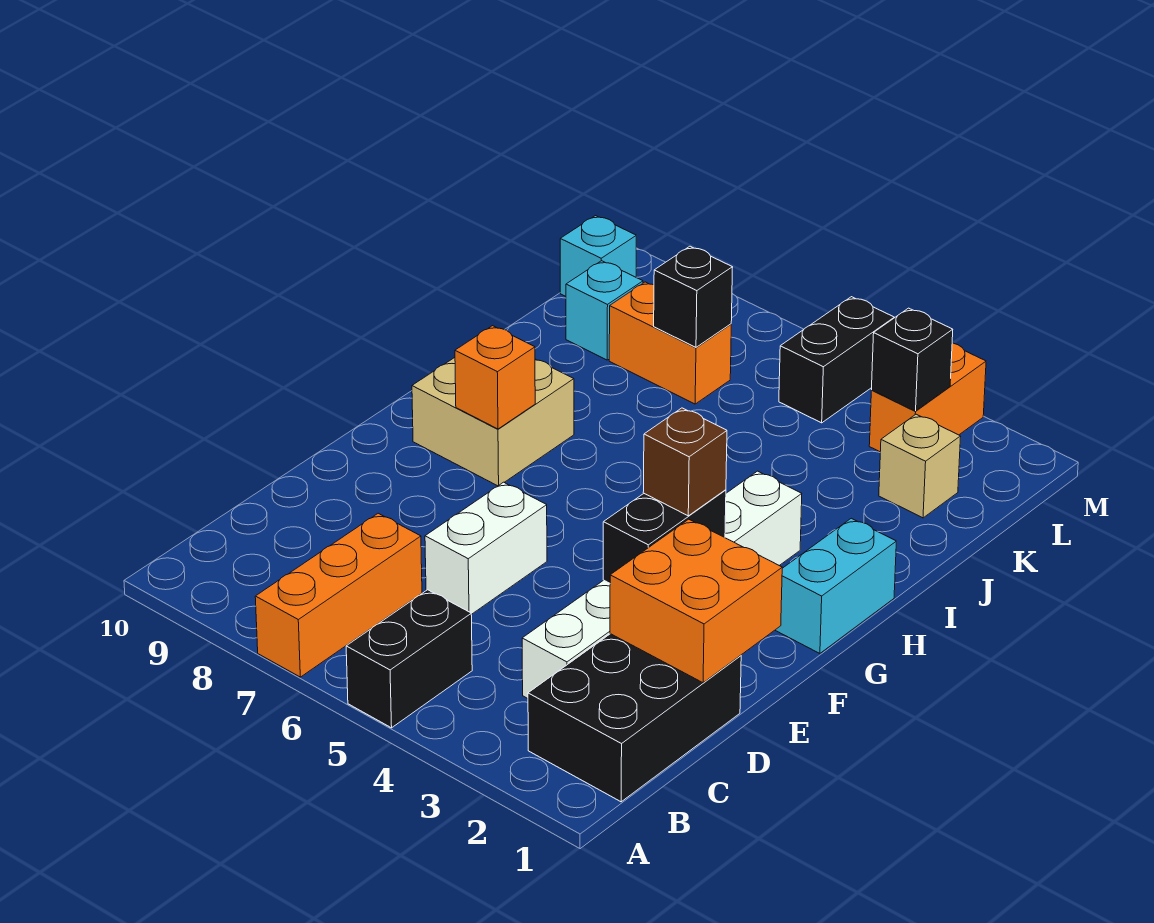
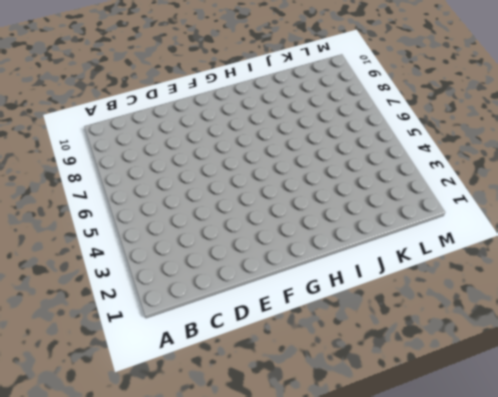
none -> black brick A5:B5 level 1
none -> orange brick A7:C7 level 1
none -> black brick B1:D2 level 1

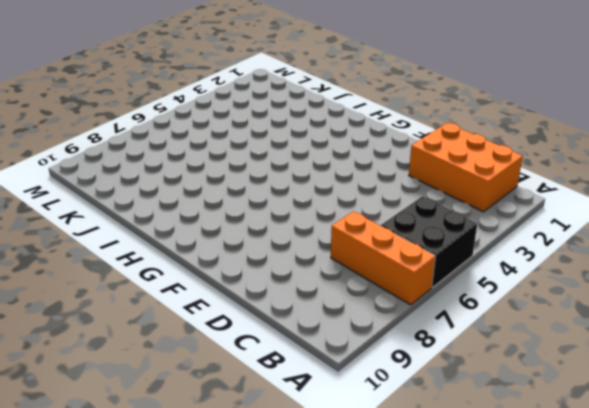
black brick A5:B6 level 1 -> black brick A5:B5 level 1
orange brick B1:D2 level 1 -> black brick B1:D2 level 1
none -> white brick C3:H3 level 1
none -> white brick D6:E6 level 1
none -> cyan brick G1:H1 level 1

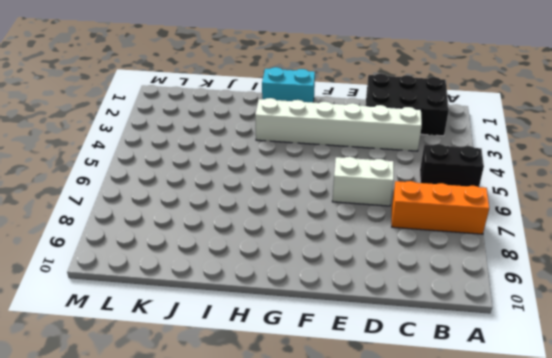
none -> tan brick G8:H9 level 1
none -> tan brick K2 level 1
none -> orange brick K7:K8 level 1

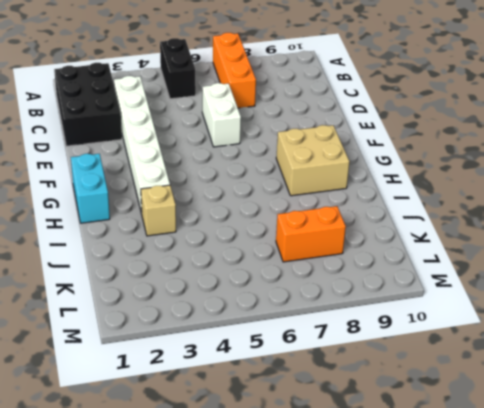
tan brick I3 level 1 -> tan brick K2 level 1
none -> cyan brick K9 level 1
none -> orange brick L3:M3 level 1
none -> black brick L5:M5 level 1

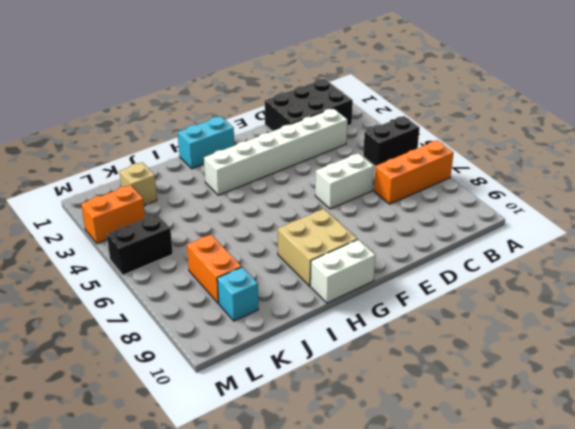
white brick G10:H10 level 1 -> none
none -> cyan brick L10 level 1
none -> orange brick D1:E2 level 2
none -> black brick E3:F3 level 2

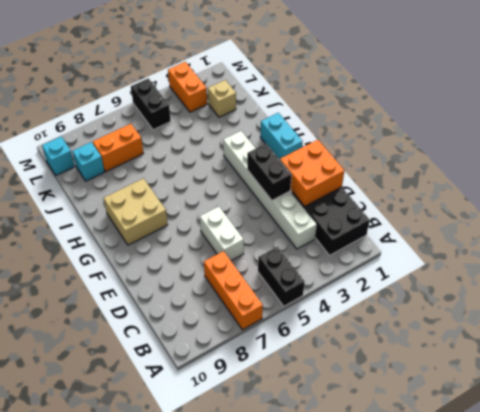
none -> orange brick G8 level 2
none -> black brick K7 level 2
none -> black brick L3 level 2

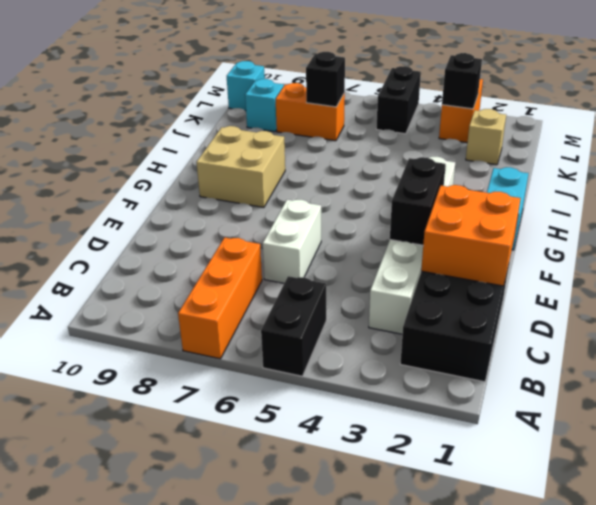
none -> orange brick G8 level 2
none -> brown brick F3 level 3

